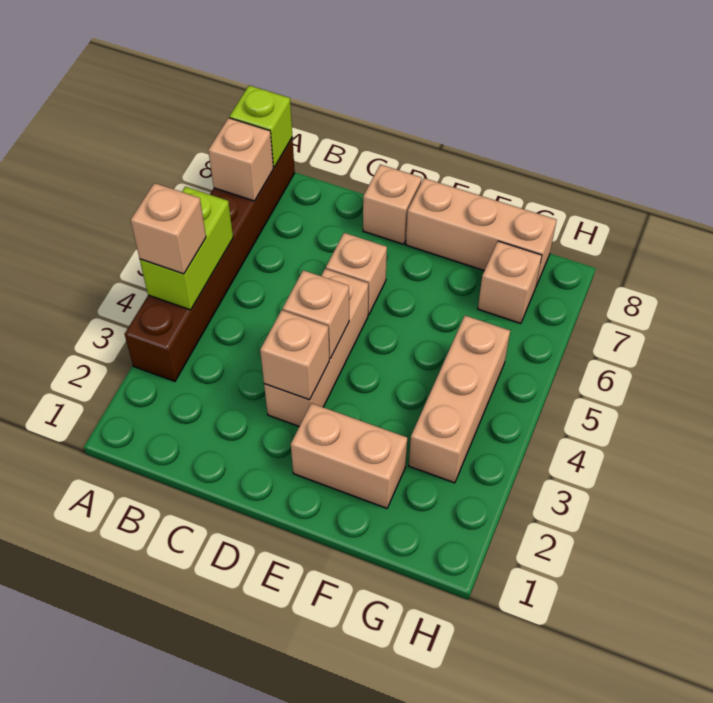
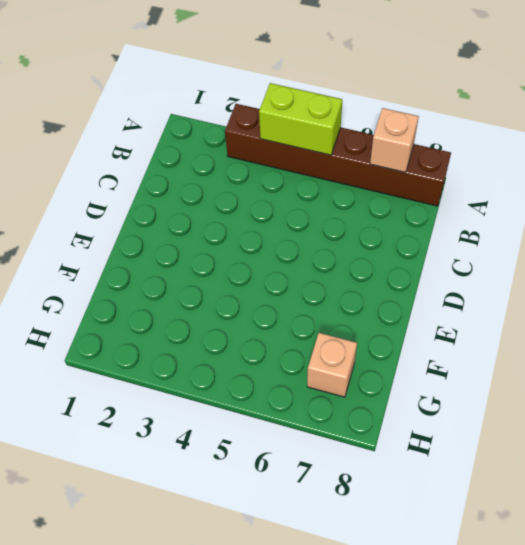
none -> tan brick D3:D5 level 1
none -> tan brick D6 level 1
none -> tan brick D8 level 1

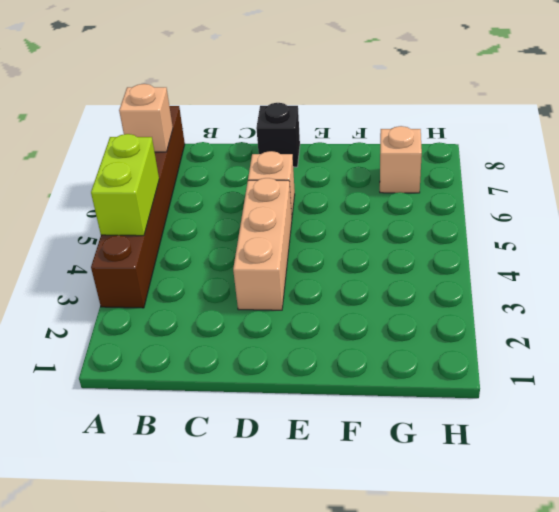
black brick D8 level 1 -> tan brick D8 level 1
none -> tan brick E2:F2 level 1
none -> tan brick E8:G8 level 1
none -> tan brick G3:G5 level 1

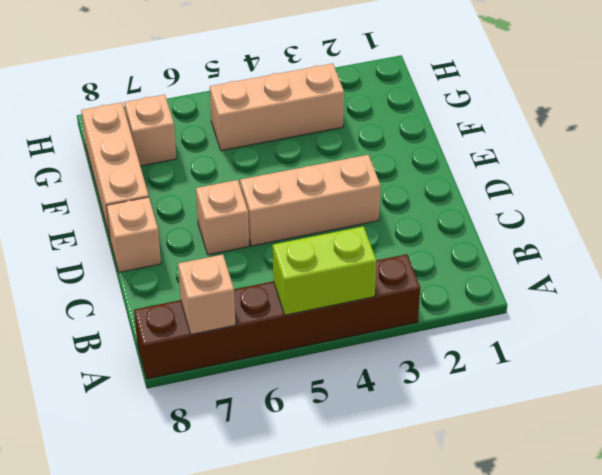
none -> tan brick E2:F2 level 1
none -> lime brick A8 level 2
none -> tan brick D3 level 2

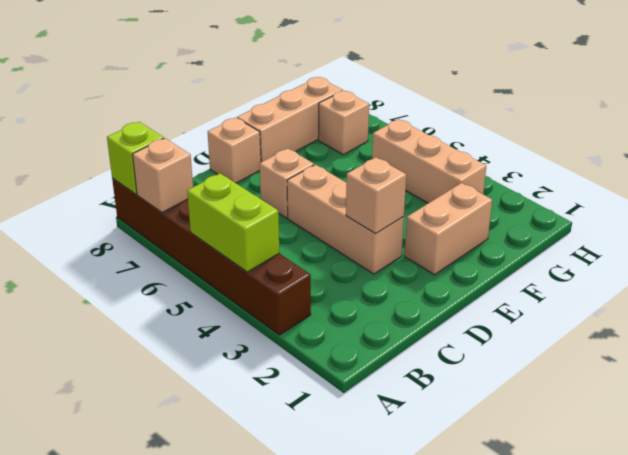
none -> tan brick D4 level 2
none -> tan brick A4 level 3

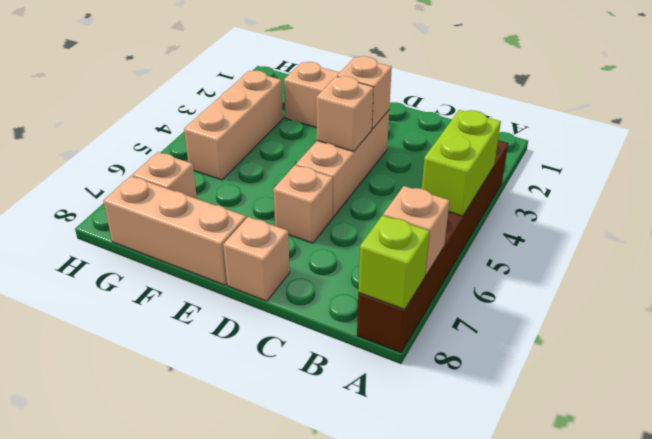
none -> tan brick A4 level 3

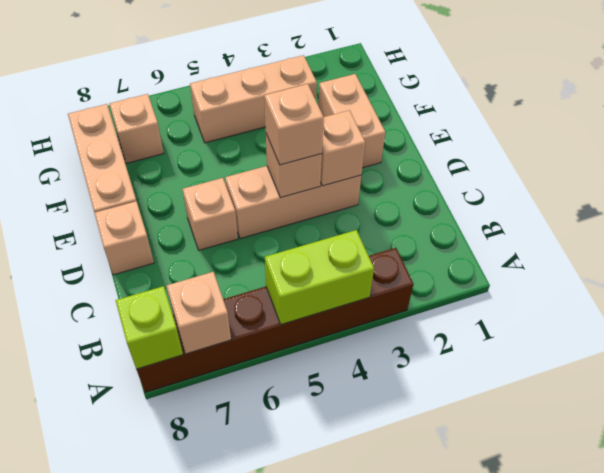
tan brick D4 level 3 -> tan brick A4 level 3

